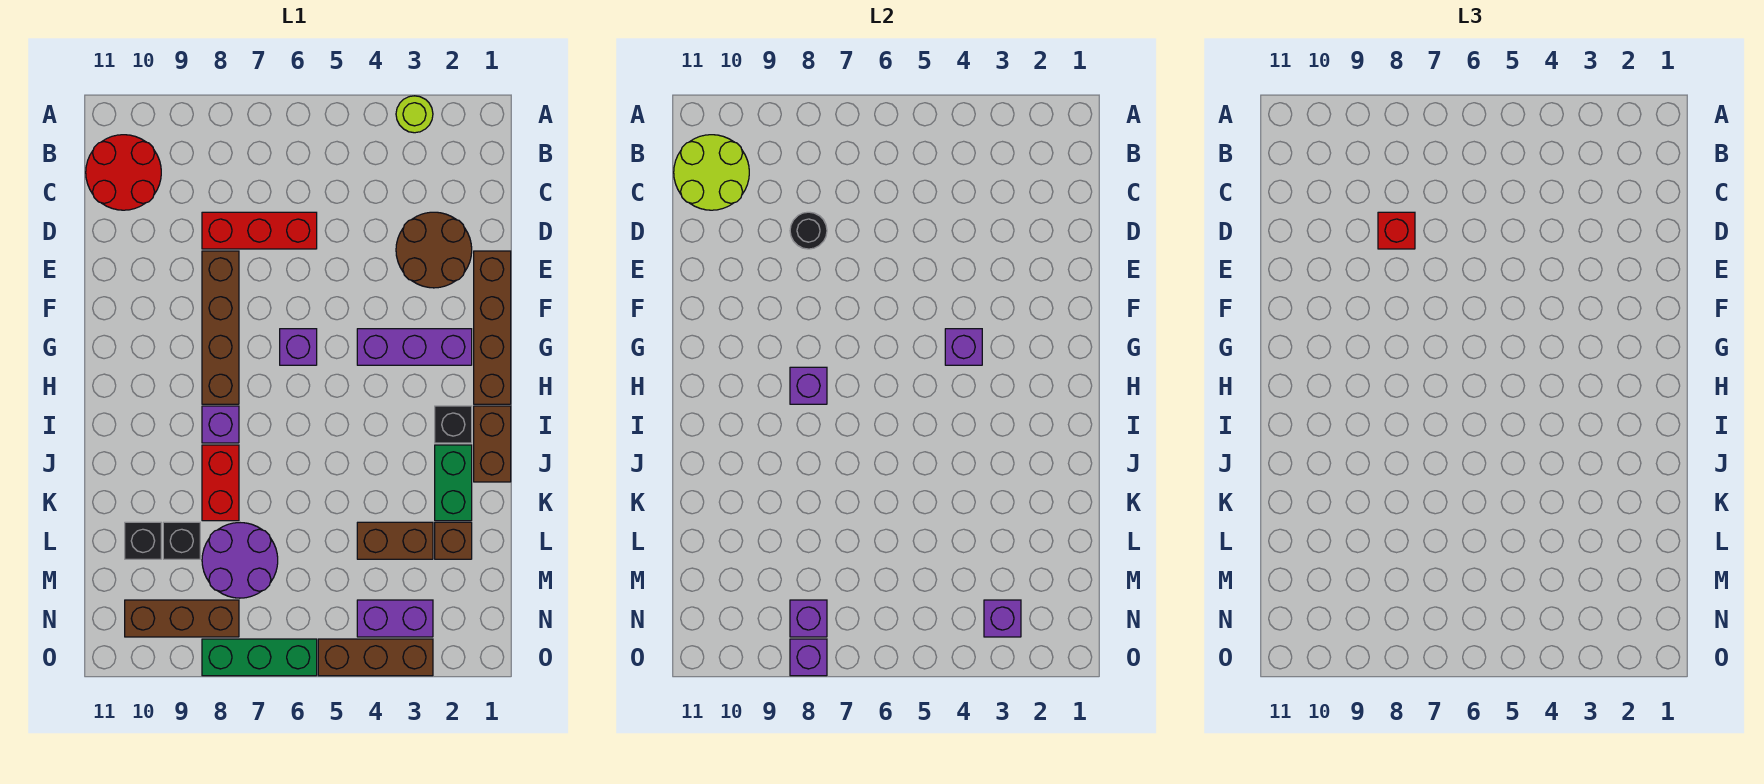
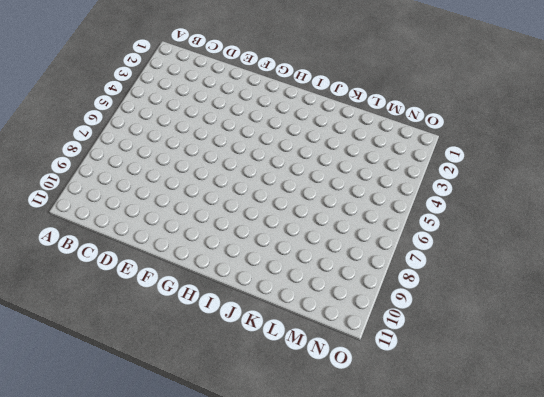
none -> lime round brick A3 level 1
none -> red round brick B10:C11 level 1
none -> brown round brick D2:E3 level 1
none -> red brick D6:D8 level 1

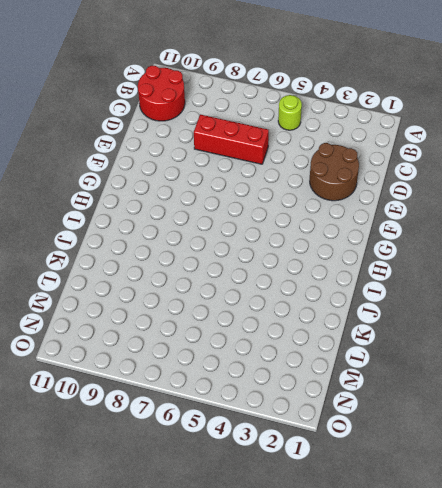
lime round brick B5 level 1 -> lime round brick A3 level 1
none -> brown brick E1:H1 level 1
none -> brown brick E8:H8 level 1
none -> purple brick G2:G4 level 1
none -> purple brick G6 level 1

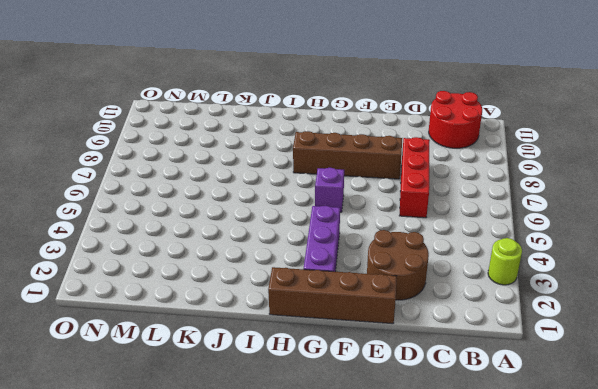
none -> brown brick I1:J1 level 1
none -> black brick I2 level 1
none -> purple brick I8 level 1
none -> green brick J2:K2 level 1

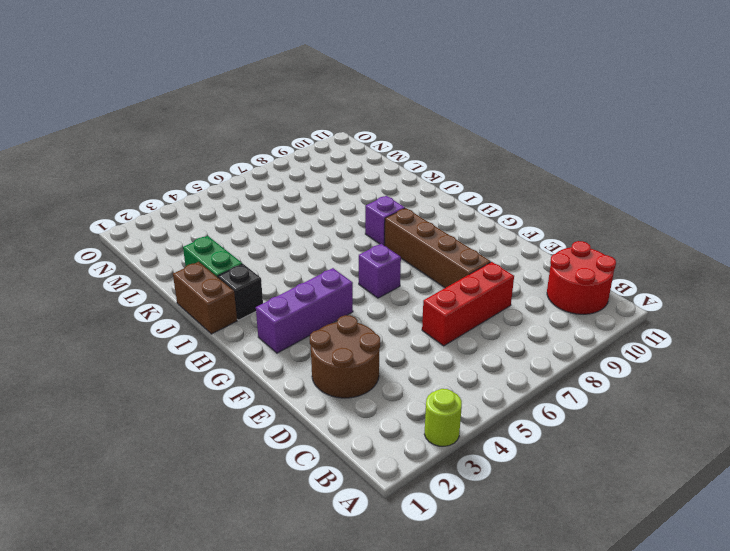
none -> brown brick E1:H1 level 1
none -> red brick J8:K8 level 1
none -> brown brick L2 level 1
none -> brown brick L3:L4 level 1

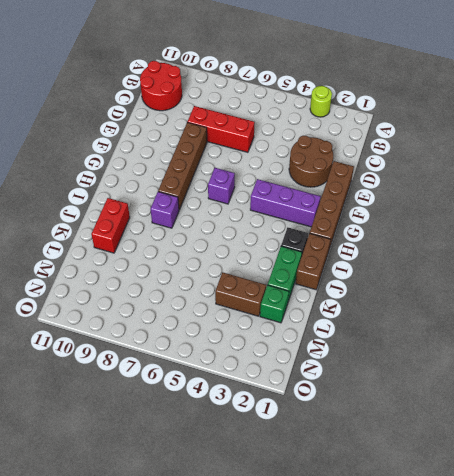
red brick J10:K10 level 1 -> red brick J8:K8 level 1
green brick L2 level 1 -> brown brick L2 level 1
none -> purple round brick L7:M8 level 1
none -> black brick L9 level 1
none -> black brick L10 level 1
none -> purple brick N3:N4 level 1

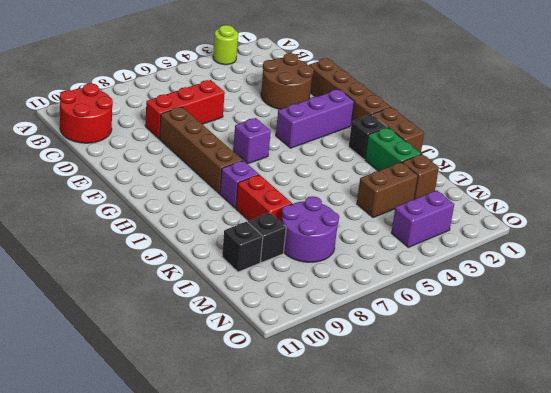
none -> brown brick N8:N10 level 1
none -> brown brick O3:O5 level 1
none -> green brick O6:O8 level 1
none -> lime round brick B10:C11 level 2

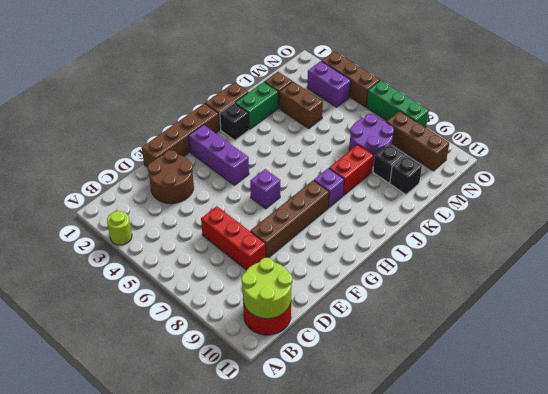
none -> black round brick D8 level 2
none -> purple brick G4 level 2
none -> purple brick H8 level 2
none -> purple brick N3 level 2

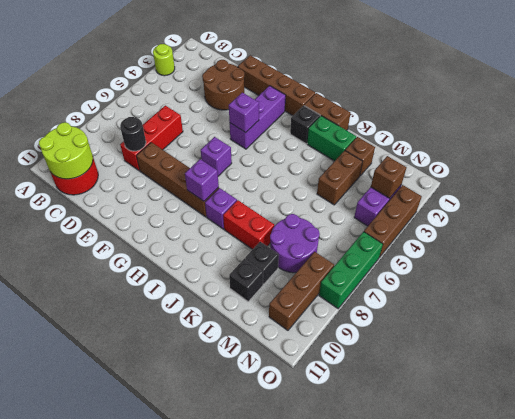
brown brick N3 level 2 -> purple brick N3 level 2
none -> purple brick N8 level 2
none -> purple brick O8 level 2
none -> red brick D8 level 3

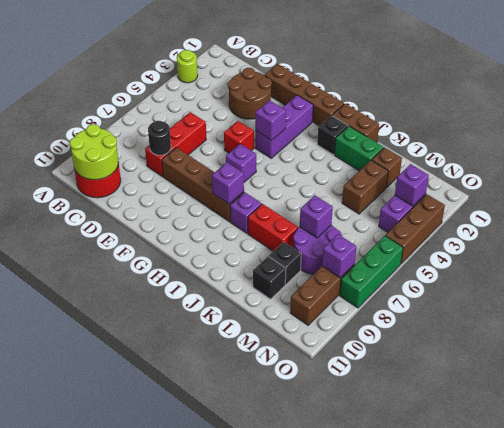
red brick F5 level 1 -> red brick D8 level 3
purple brick L7 level 2 -> purple brick O8 level 2

